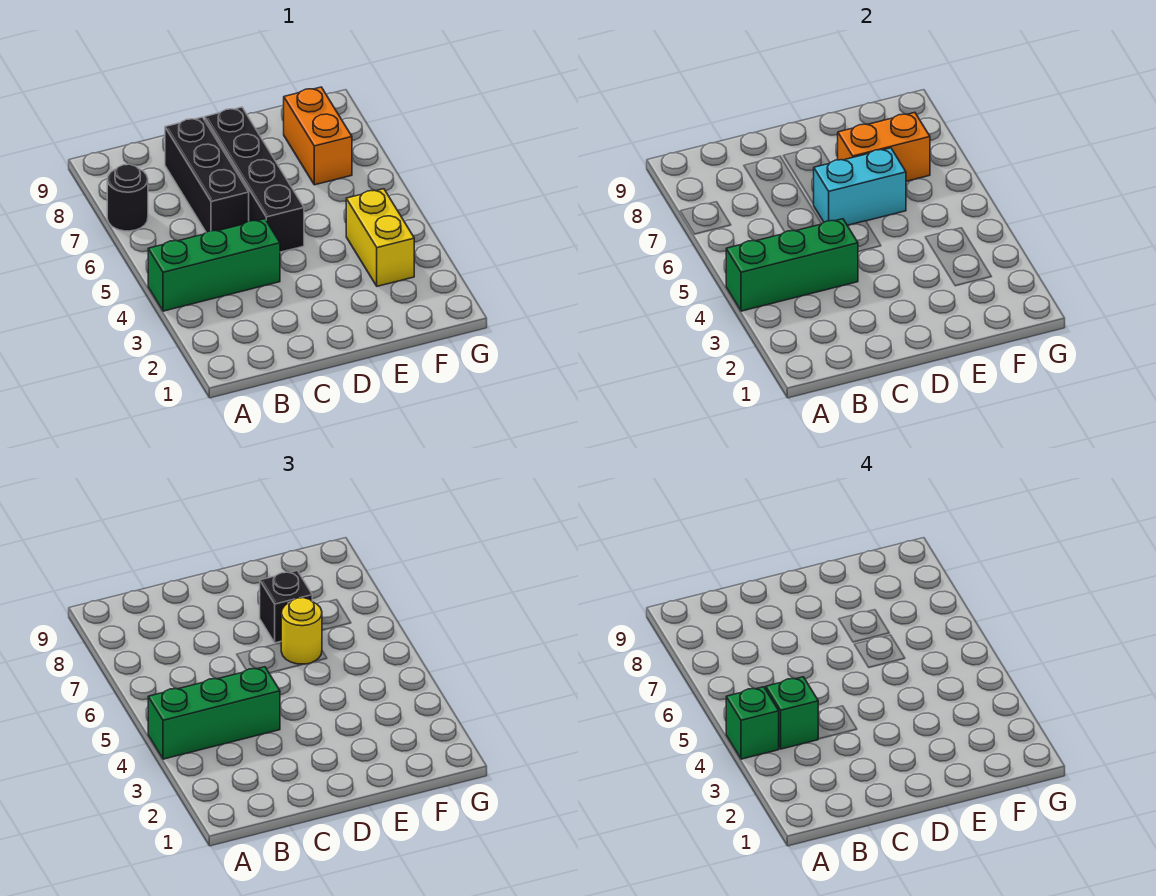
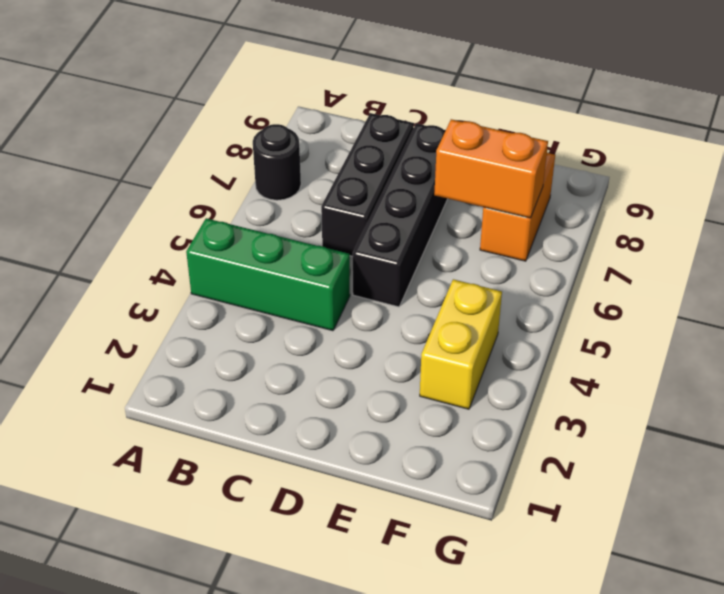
none -> green brick A4:C4 level 2
none -> cyan brick D6:E6 level 2
none -> green brick A4:C4 level 3

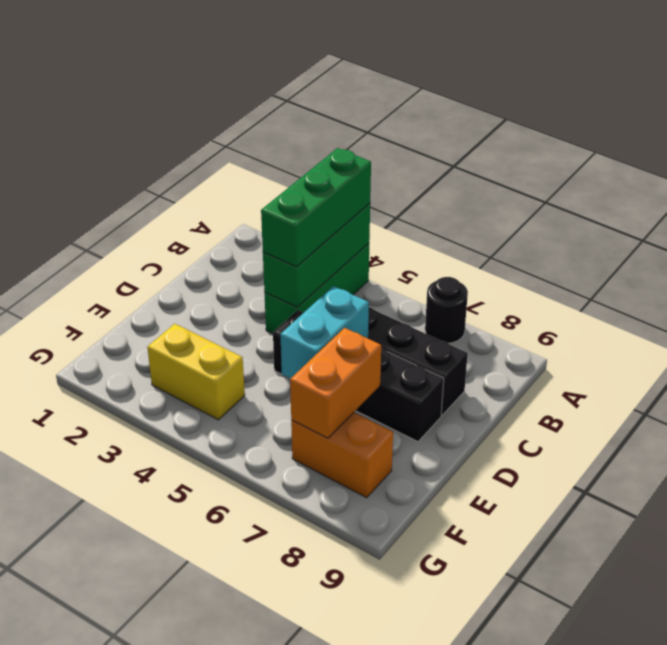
none -> yellow round brick E6 level 3
none -> black brick E7 level 3
none -> green brick A4 level 4

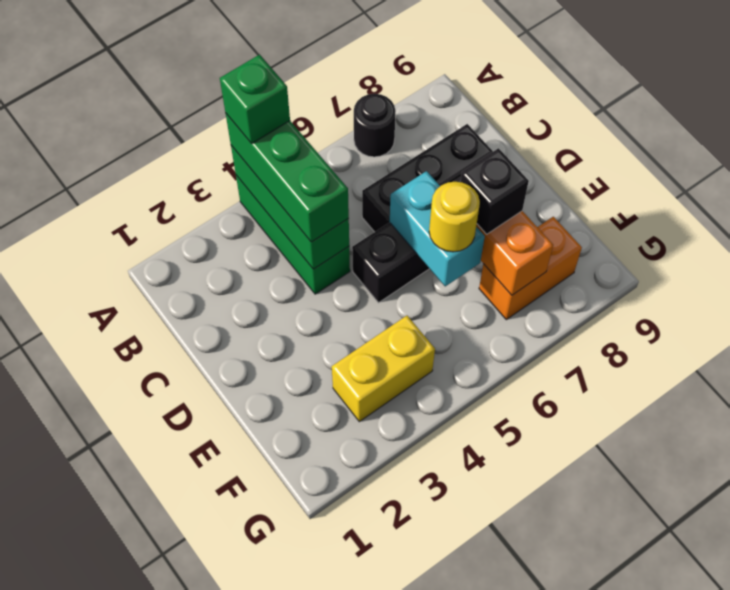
none -> green brick B4 level 4

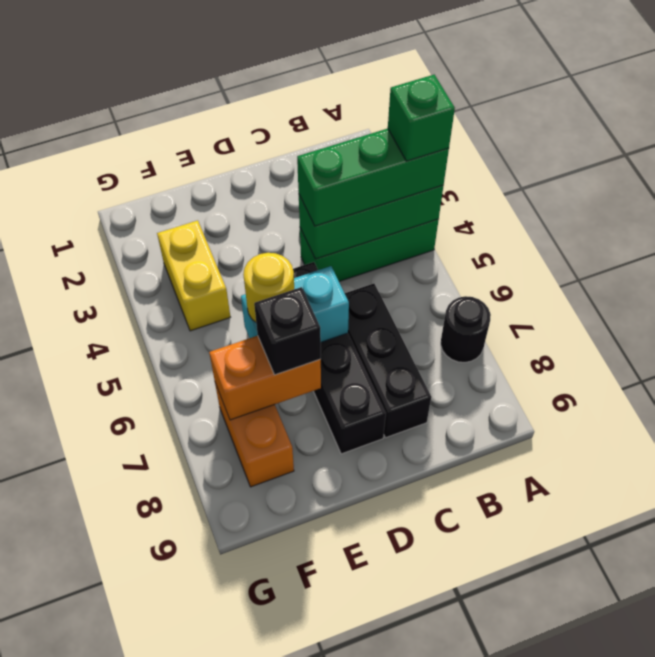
none -> green brick B4 level 4

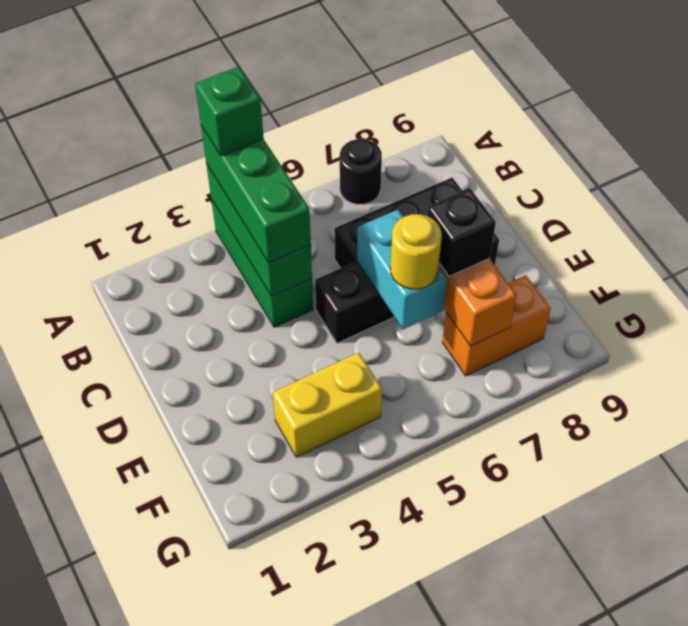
none -> green brick B4 level 4

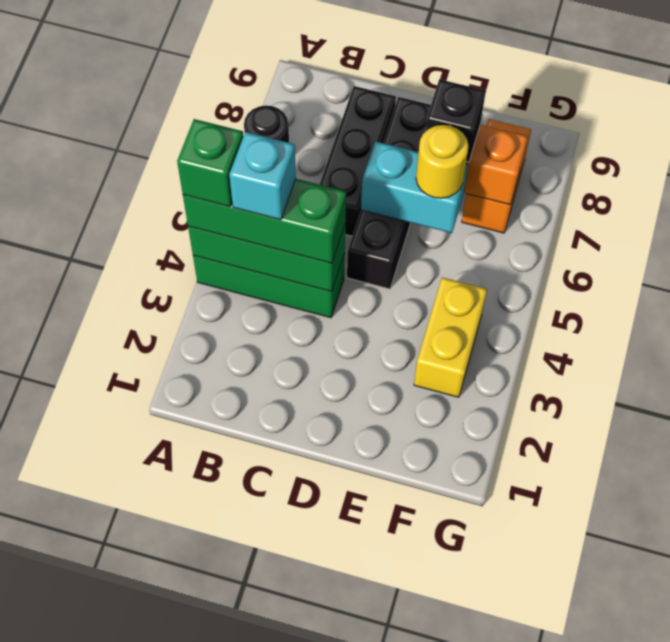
cyan brick B4 level 4 -> green brick B4 level 4

